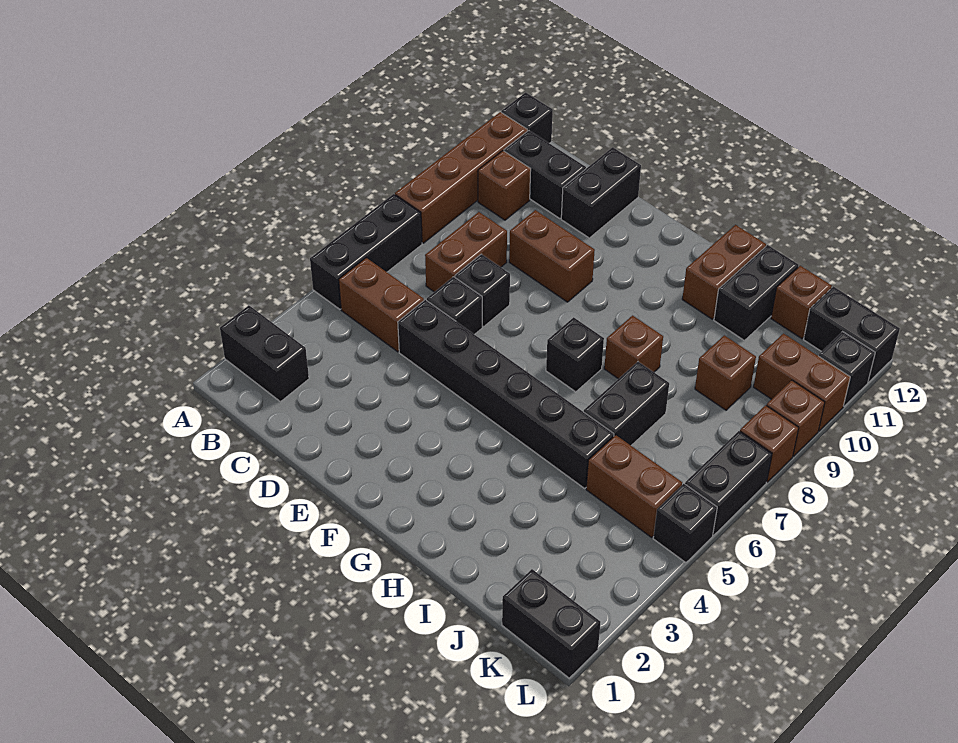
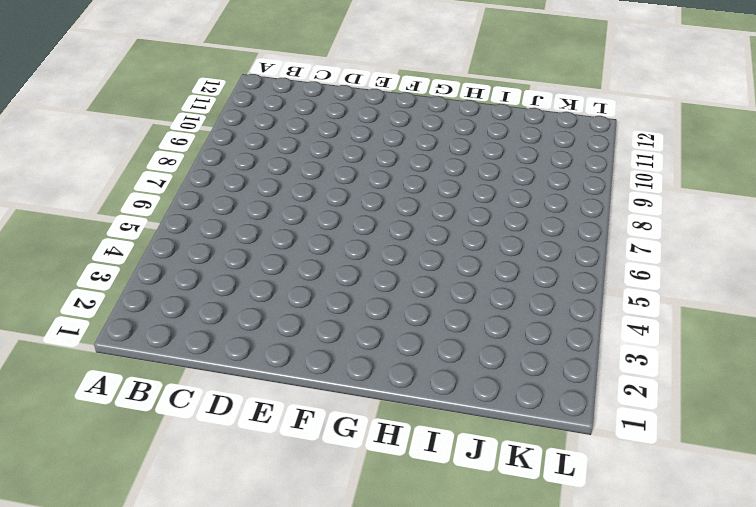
none -> black brick A2:B2 level 1
none -> black brick A5:A7 level 1
none -> brown brick A8:A11 level 1

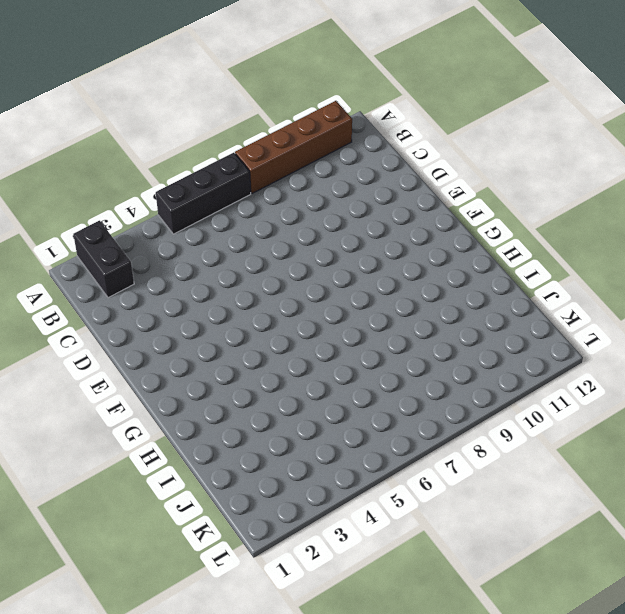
none -> black brick A12 level 1
none -> brown brick B5:C5 level 1
none -> brown brick B10 level 1

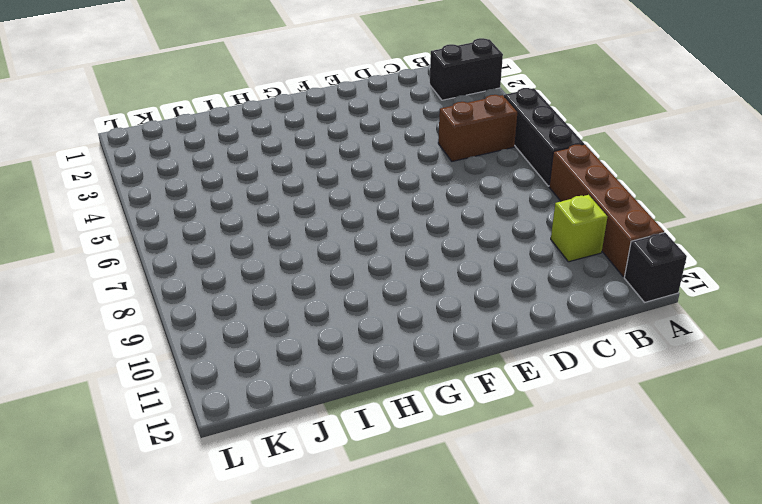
lime brick B10 level 1 -> brown brick B10 level 1
none -> black brick B11:C11 level 1
none -> brown brick C7:C8 level 1
none -> black brick D5:I5 level 1

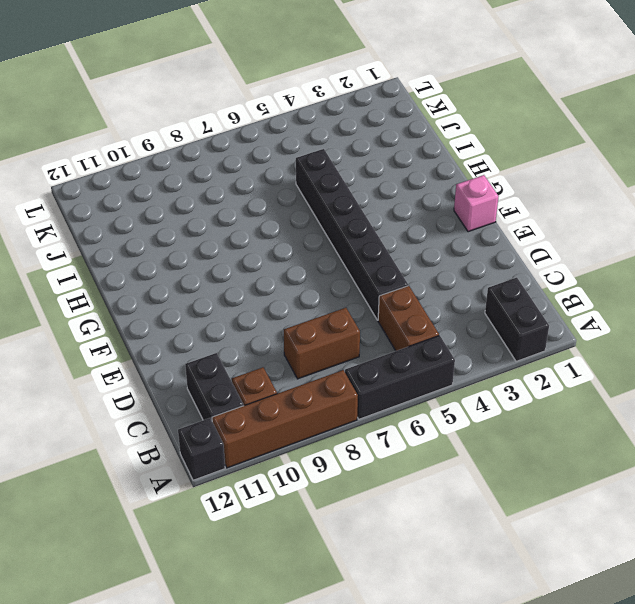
pink brick F1 level 1 -> none
none -> black brick D6 level 1
none -> black brick D7 level 1
none -> brown brick D9:E9 level 1

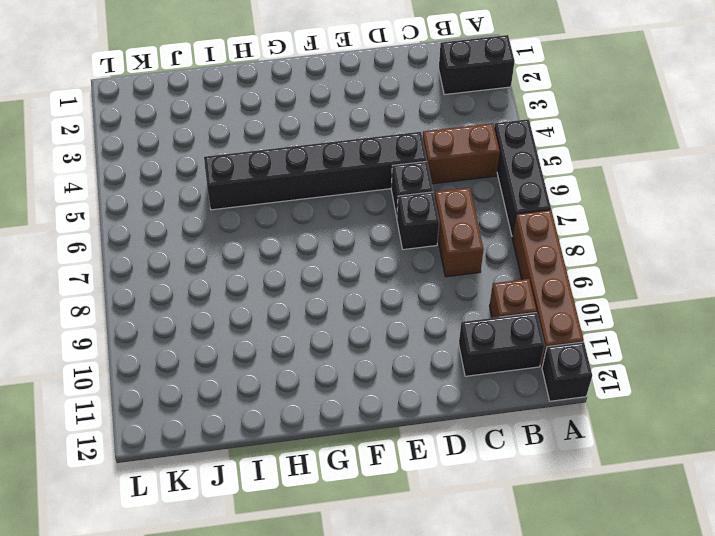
none -> brown brick D9:E9 level 1
none -> black brick D11:D12 level 1
none -> black brick G7 level 1

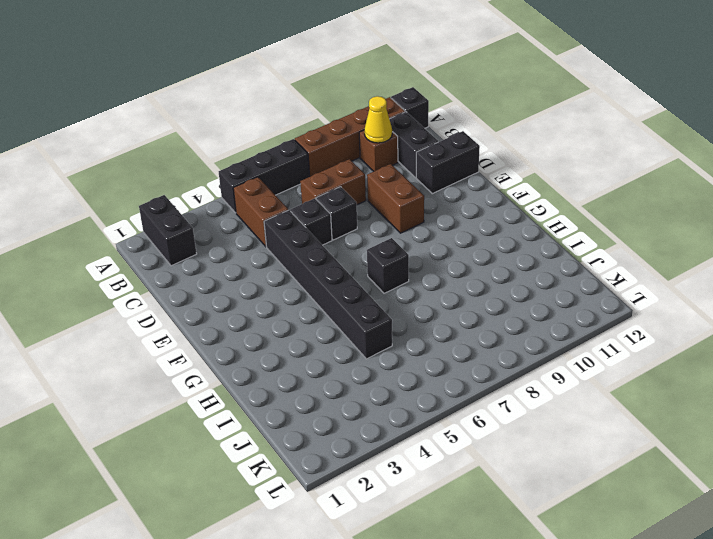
yellow cone B10 level 2 -> none
none -> brown brick H8 level 1
none -> brown brick H11:H12 level 1
none -> black brick I6:I7 level 1

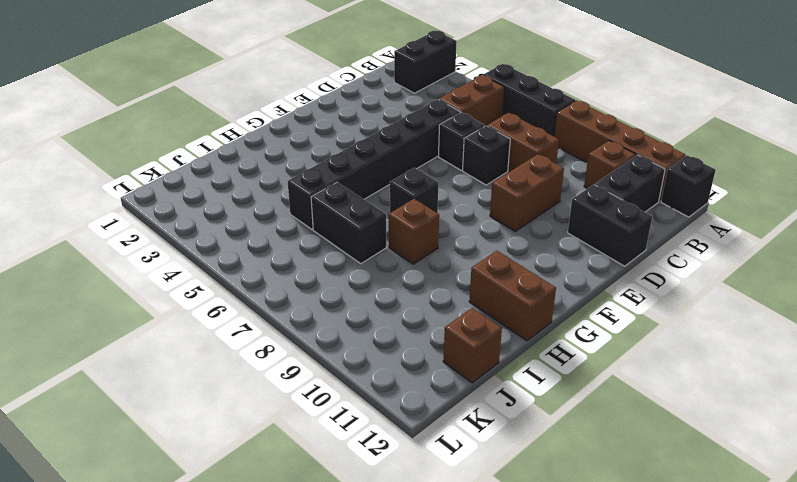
none -> black brick I11:I12 level 1
none -> brown brick J5:K5 level 1
none -> brown brick J9 level 1

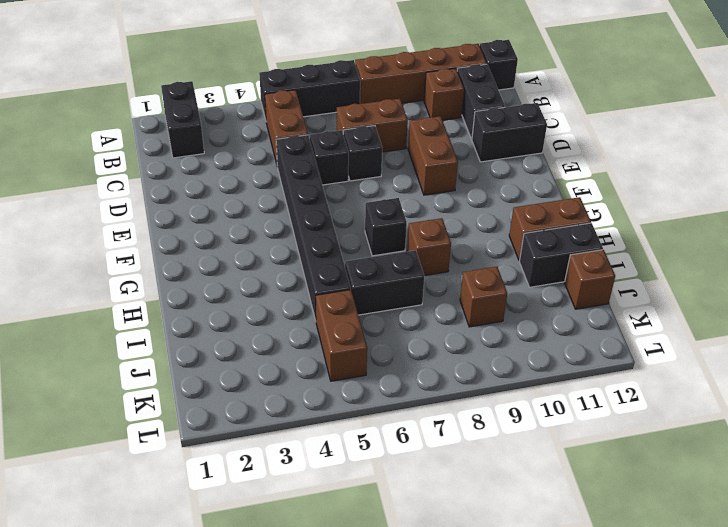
none -> black brick K1:L1 level 1
none -> brown brick K10:L10 level 1
none -> black brick K12:L12 level 1

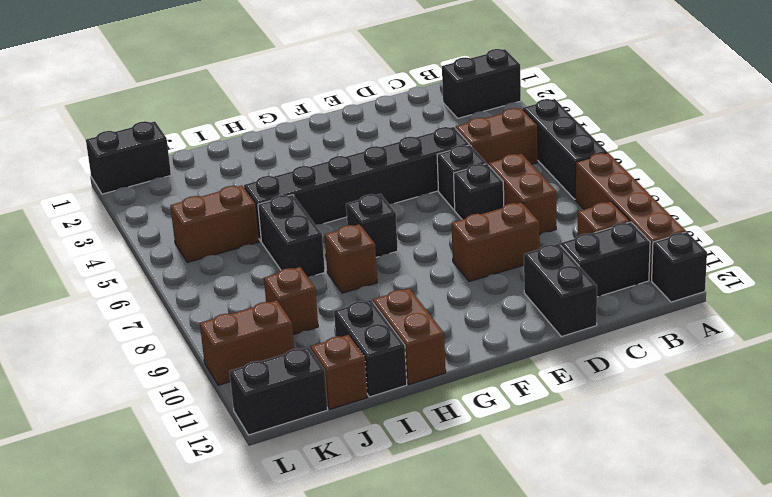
none -> black brick L5 level 1
none -> black brick L6:L7 level 1
none -> brown brick L8 level 1

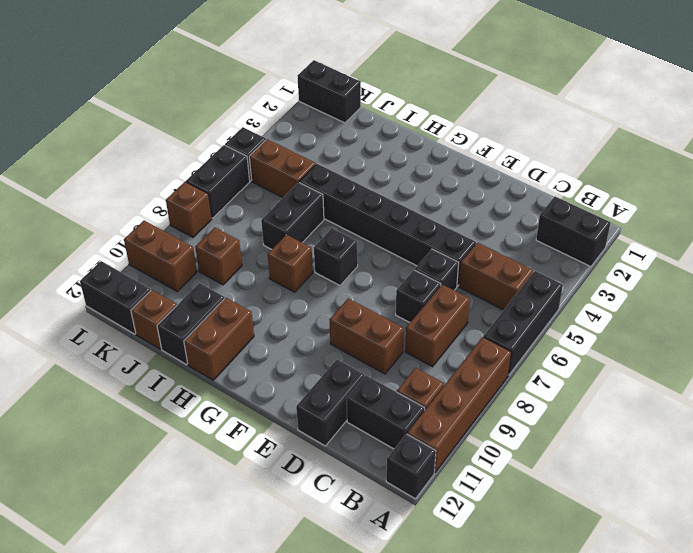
none -> brown brick L9 level 1
none -> black brick L11 level 1

